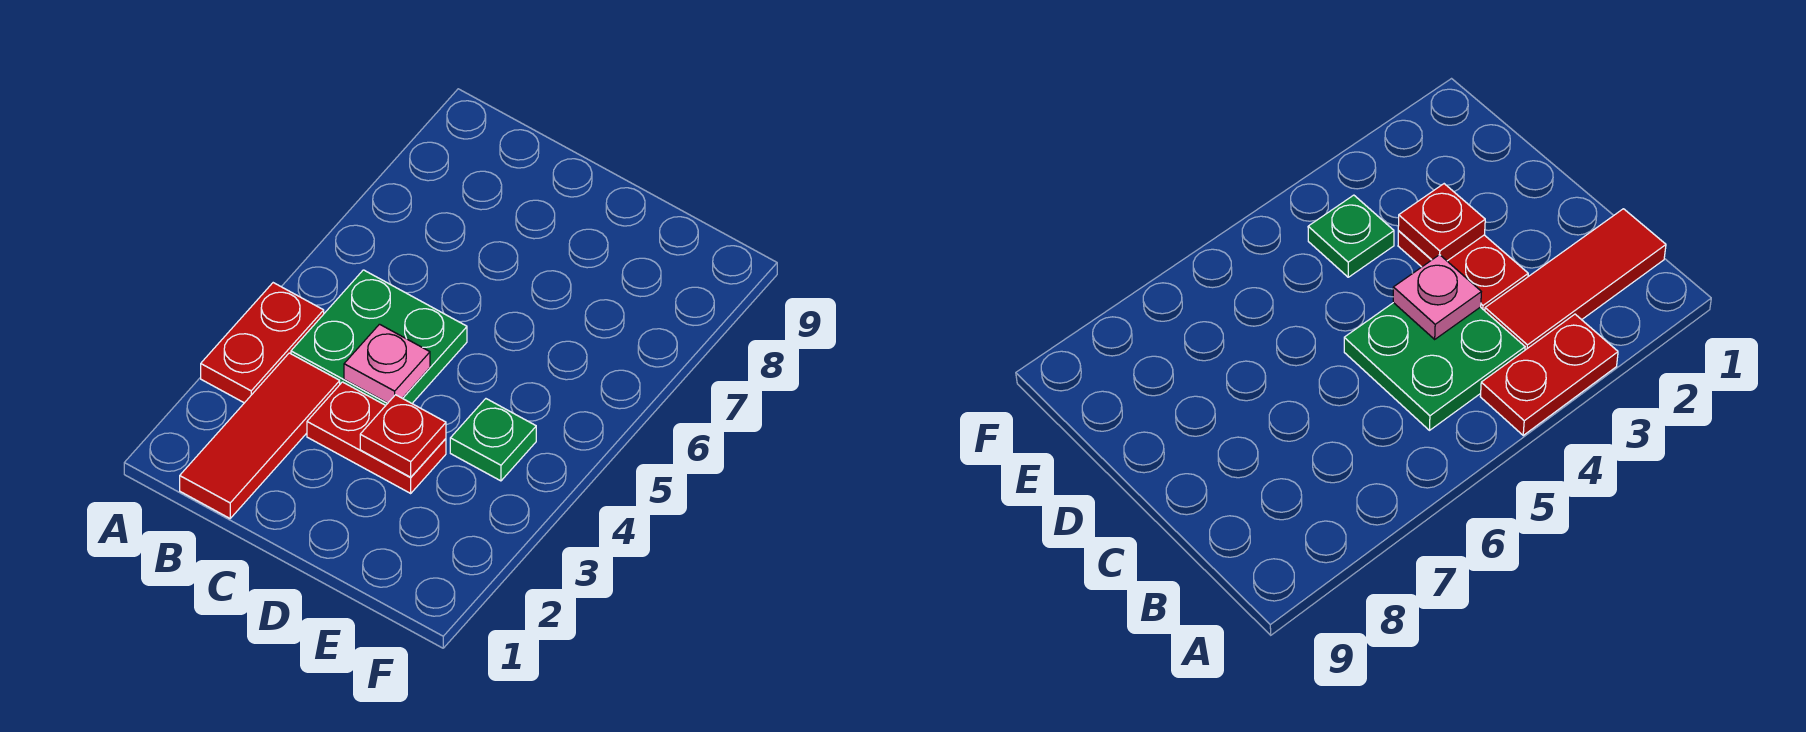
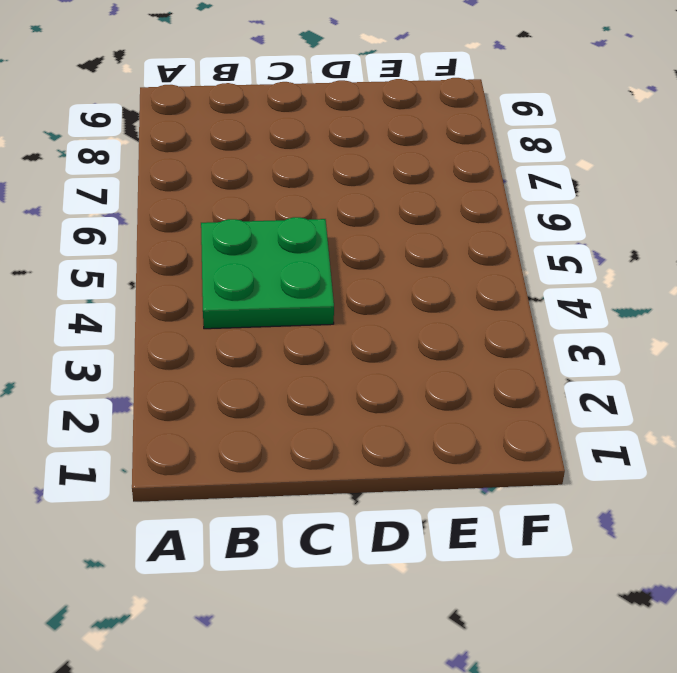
none -> red plate A3:A4 level 1
none -> red tile B1:B3 level 1

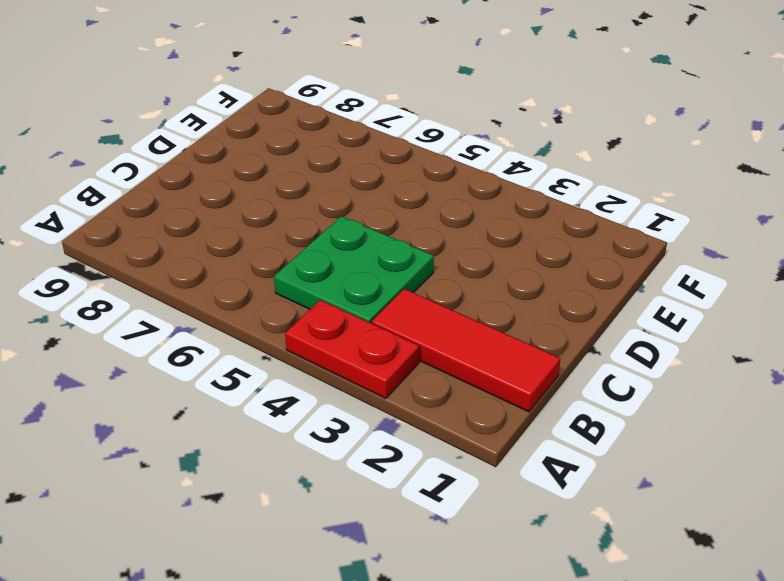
none -> red plate C3:D3 level 1
none -> green plate E4 level 1

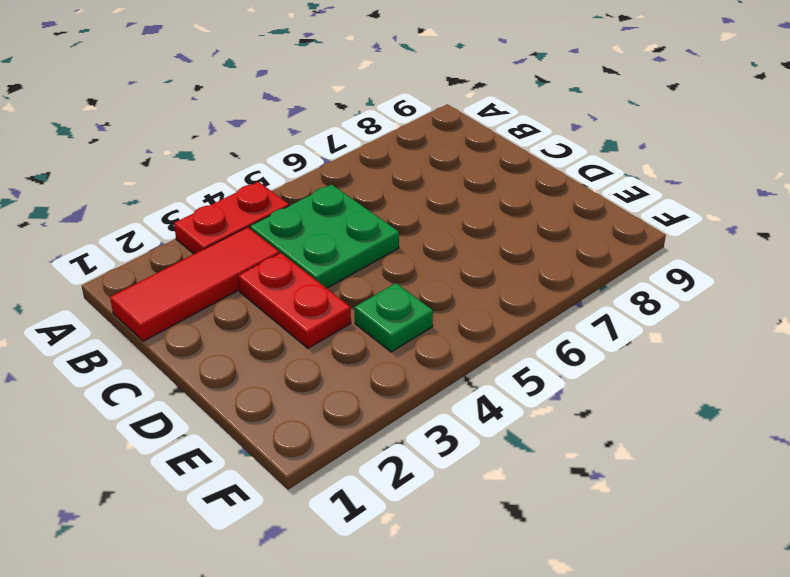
none -> pink plate C4 level 2
none -> red plate D3 level 2

